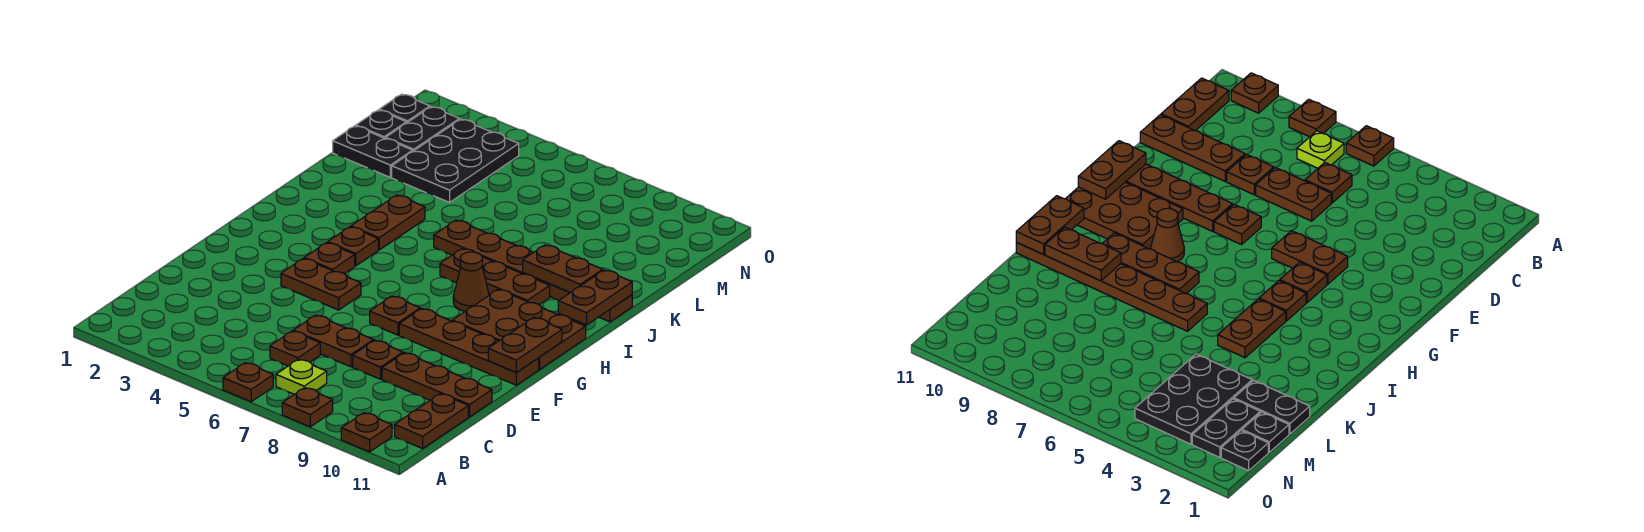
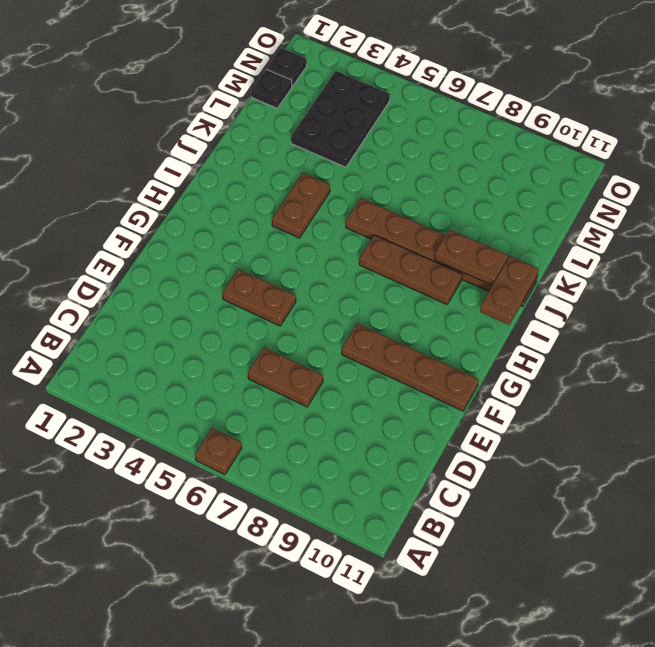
none -> brown plate A8 level 1
none -> brown plate A10 level 1
none -> lime plate B7 level 1

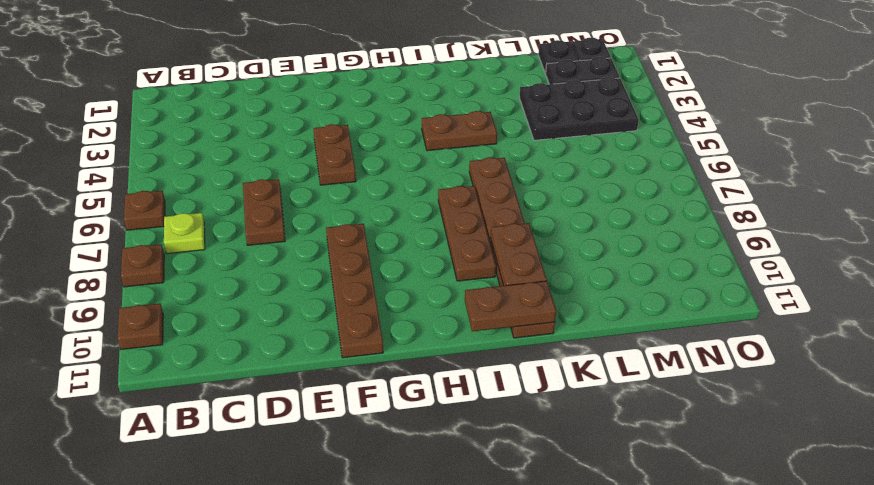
none -> brown plate B11:C11 level 1
none -> brown plate C6 level 1
none -> brown plate D8 level 1

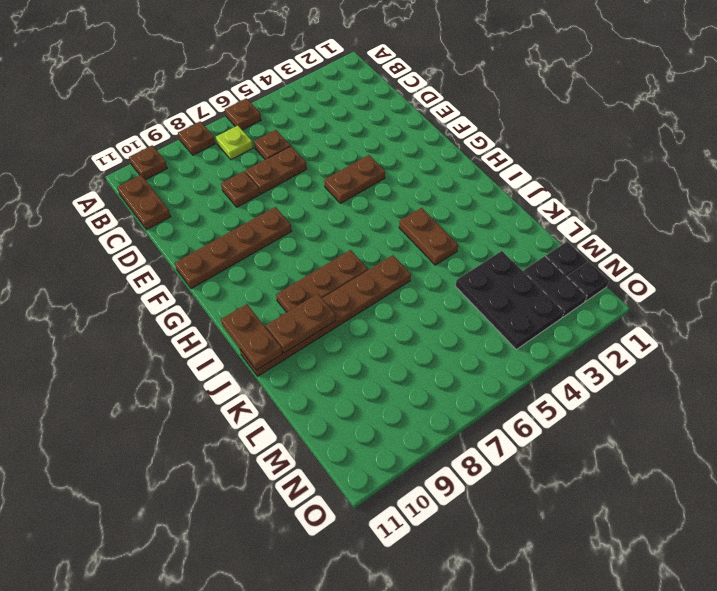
none -> brown plate D9:D11 level 1
none -> brown plate F7 level 1
none -> brown plate G4 level 1

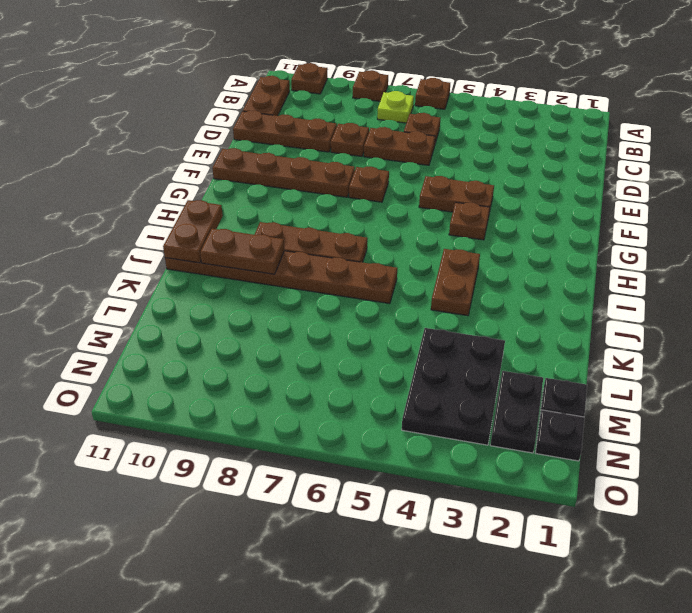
none -> brown plate G9:H11 level 1
none -> brown plate H4 level 1
none -> brown cone H8 level 1

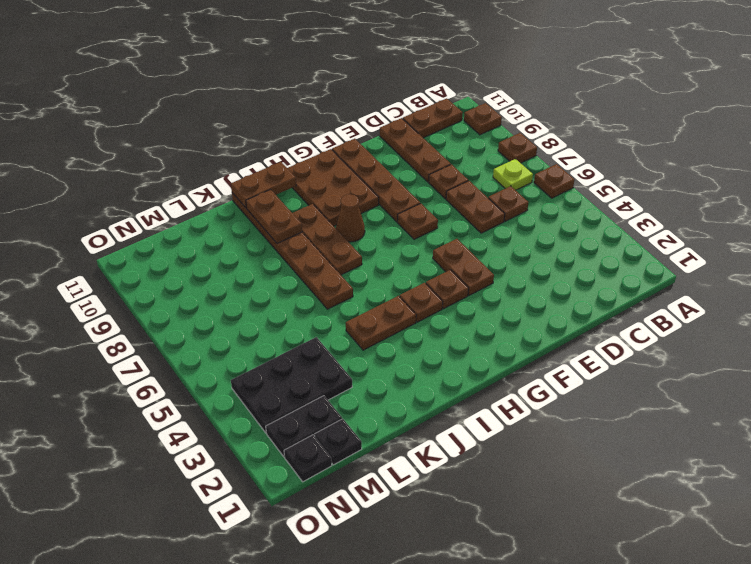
none -> black plate L1:L2 level 1
none -> brown plate F11:G11 level 2

